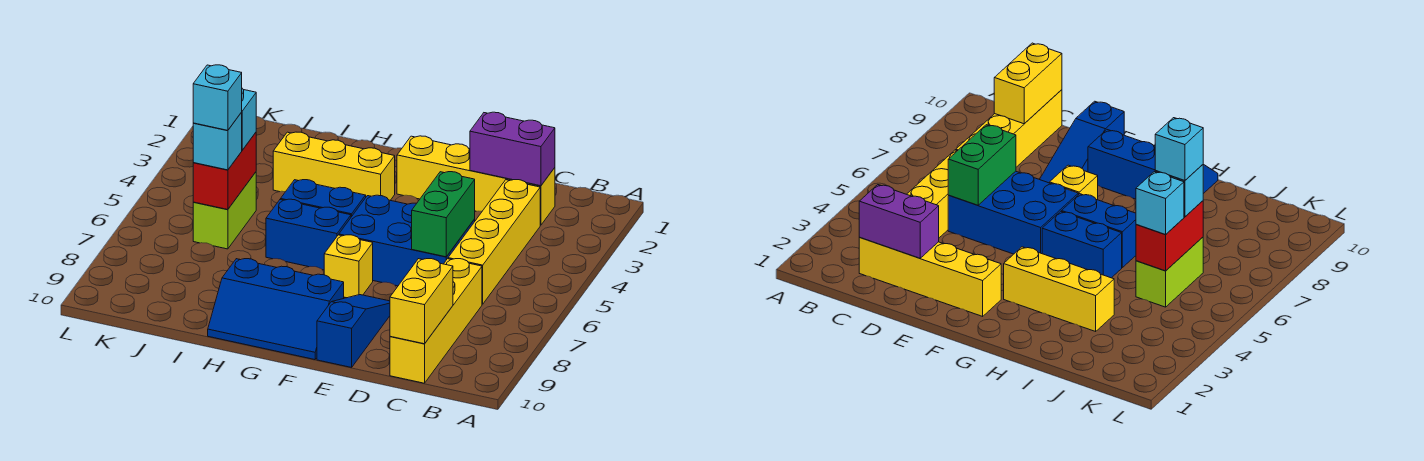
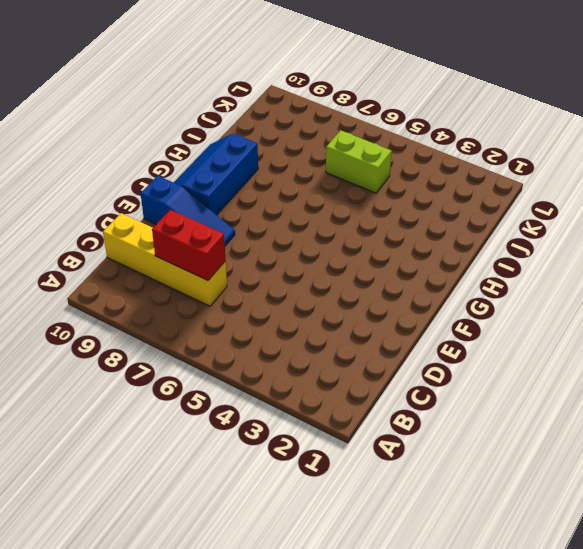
red brick C7:C8 level 2 -> red brick J5:J6 level 2
none -> yellow brick C2:F2 level 1
none -> yellow brick C3:C6 level 1
none -> blue brick D5:F6 level 1

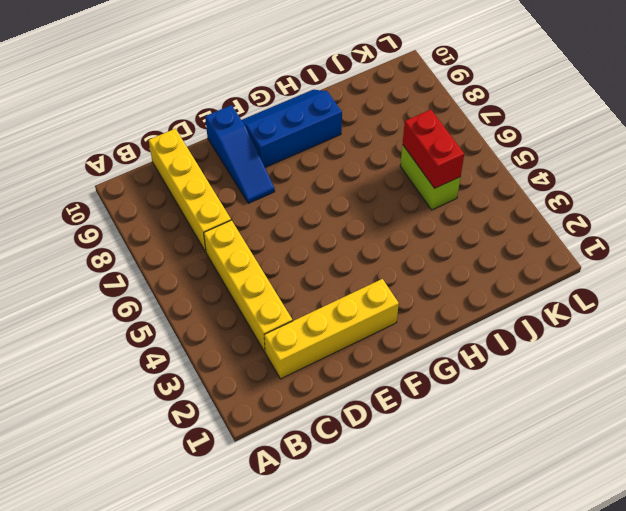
none -> blue brick D5:F6 level 1
none -> yellow brick F7 level 1
none -> yellow brick G3:I3 level 1

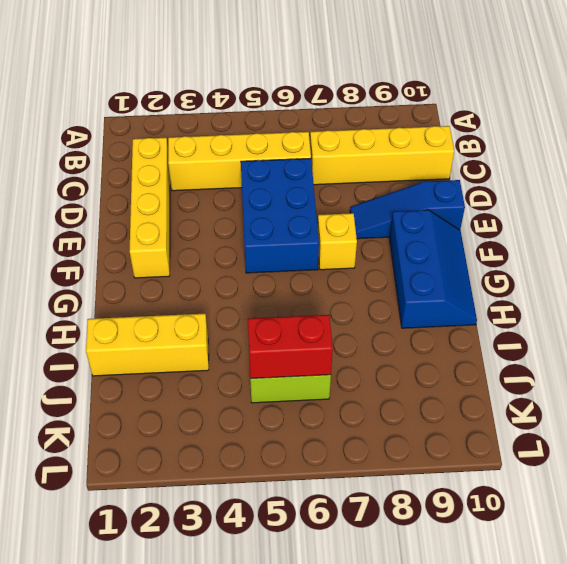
yellow brick I1:I3 level 1 -> yellow brick G3:I3 level 1
none -> blue brick G5:H5 level 1
none -> blue brick G6:H6 level 1
none -> purple brick C2:D2 level 2

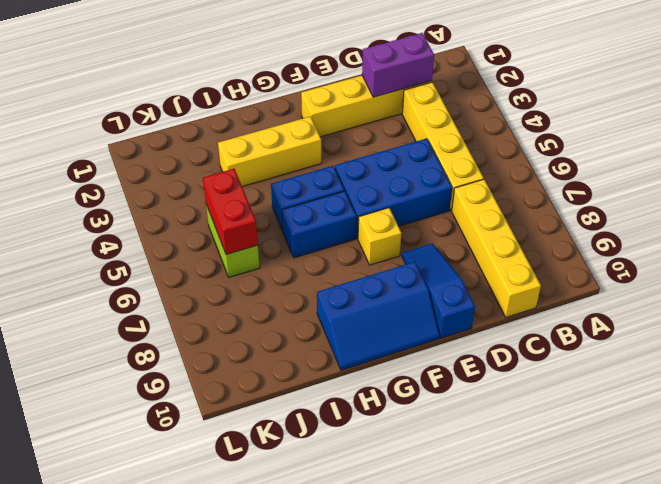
none -> yellow brick C9:C10 level 2
none -> green brick D5:D6 level 2
none -> cyan brick J5 level 3

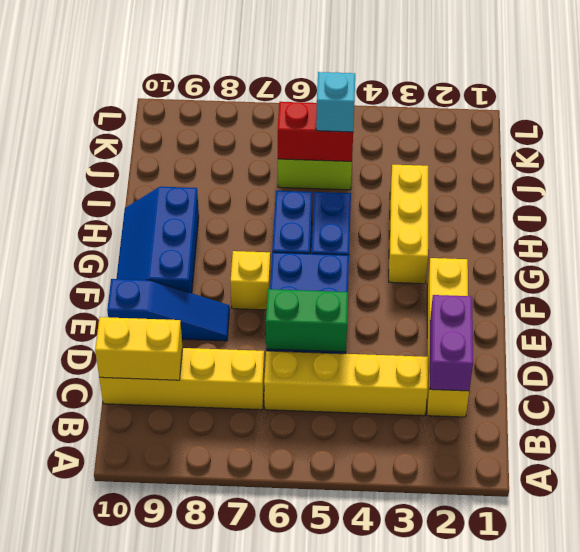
none -> cyan brick J6 level 3
none -> cyan brick J6 level 4

